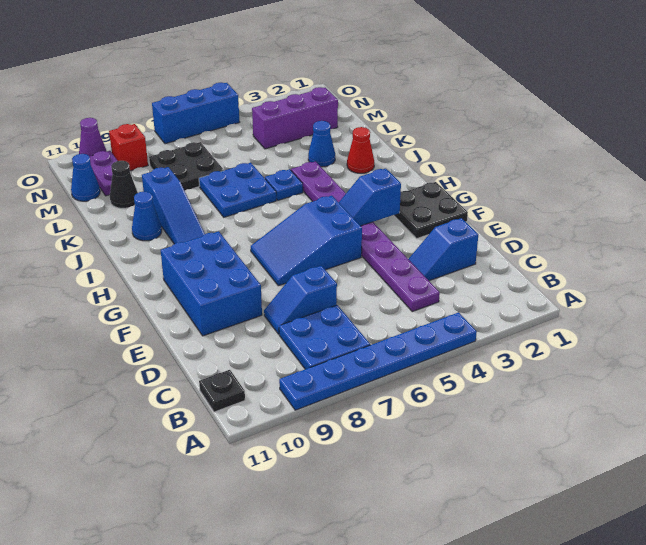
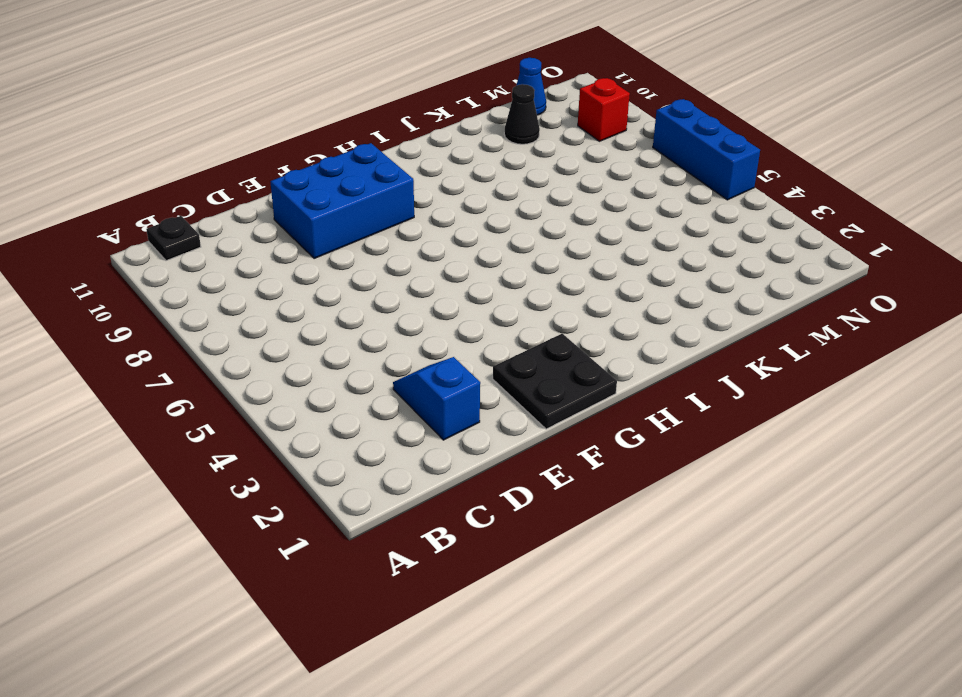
none -> blue plate A4:A9 level 1
none -> blue plate B7:C8 level 1
none -> purple plate C4:J4 level 1

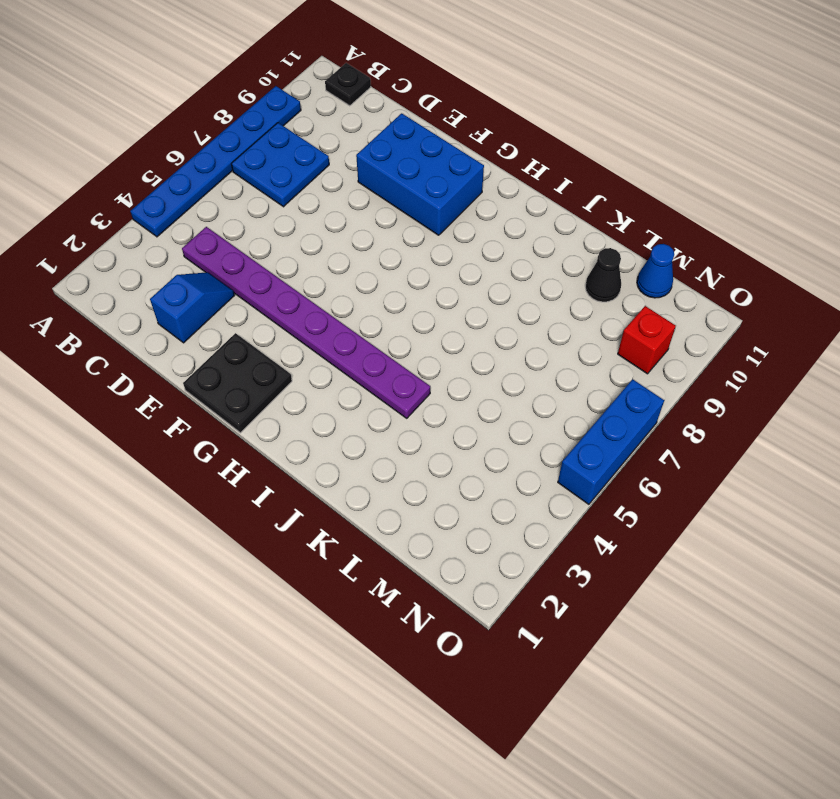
none -> blue slope D7:D8 level 1 top 7
none -> blue slope F5:G7 level 1 top 5
none -> blue slope I9:K9 level 1 top K

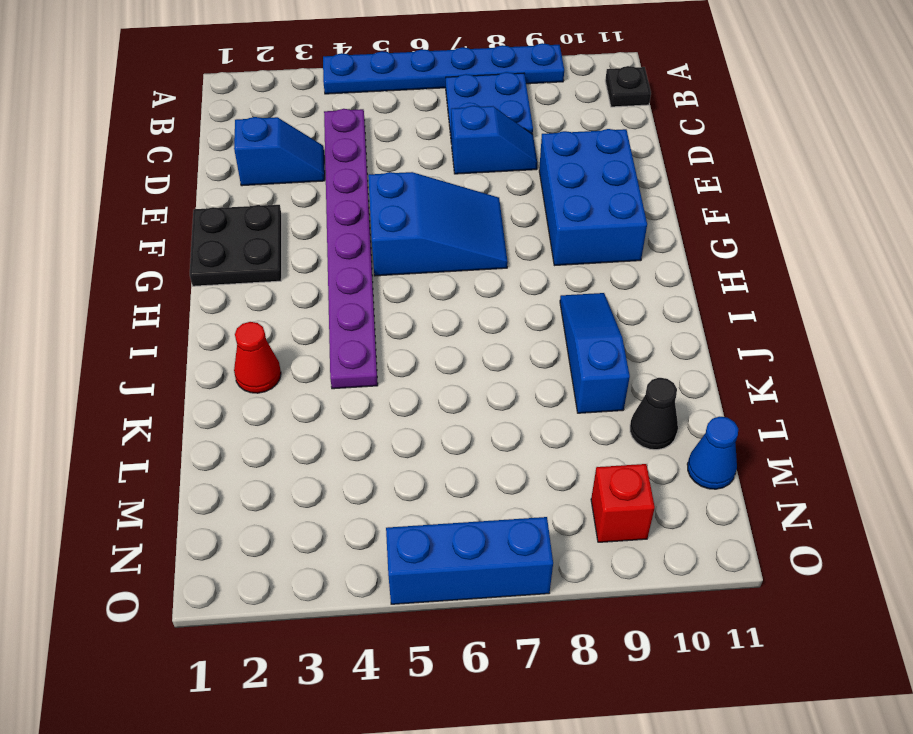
none -> blue plate J5 level 1
none -> blue plate J6:K7 level 1
none -> blue cone J10 level 1

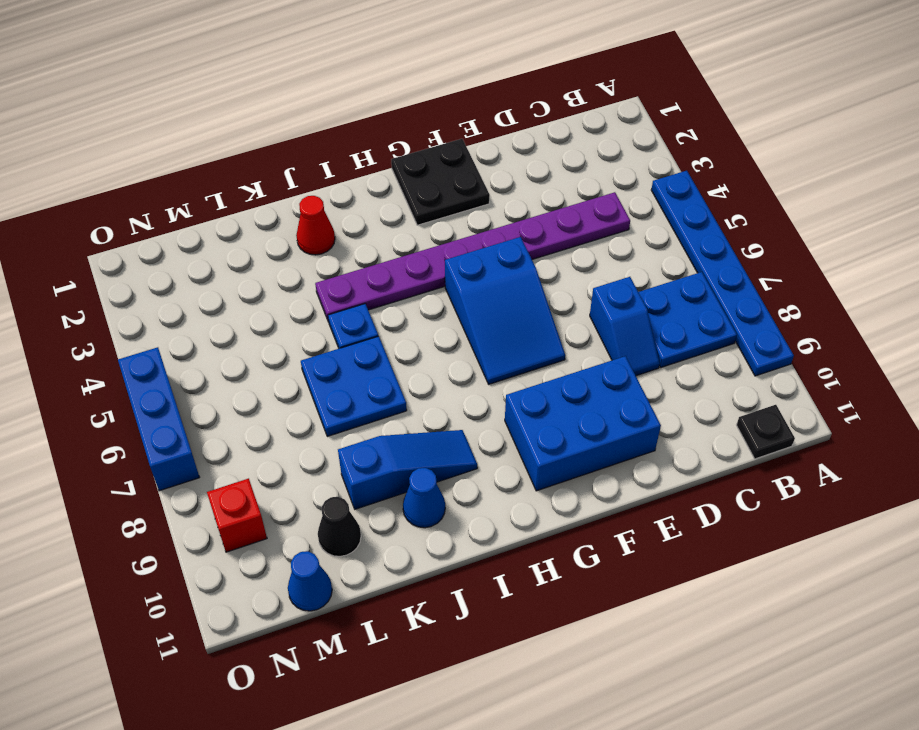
none -> blue slope D2:D3 level 1 top 2
none -> blue cone K3 level 1
none -> black plate L7:M8 level 1

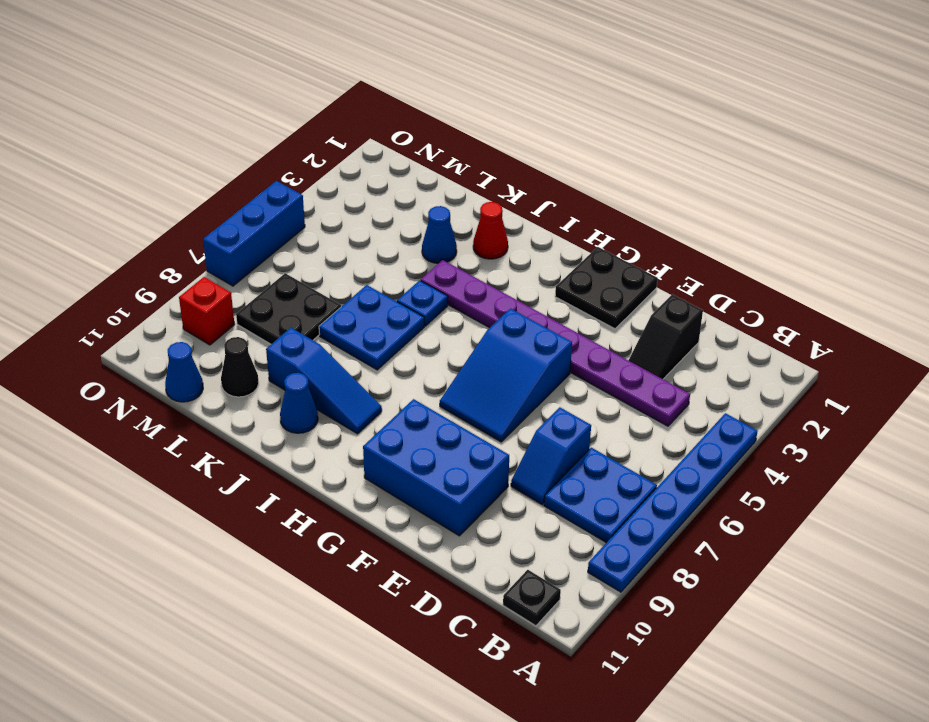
black slope D2:D3 level 1 top 2 -> blue slope D2:D3 level 1 top 2
none -> purple brick M2:M4 level 1
none -> purple plate M10:N10 level 1
none -> purple cone O10 level 1

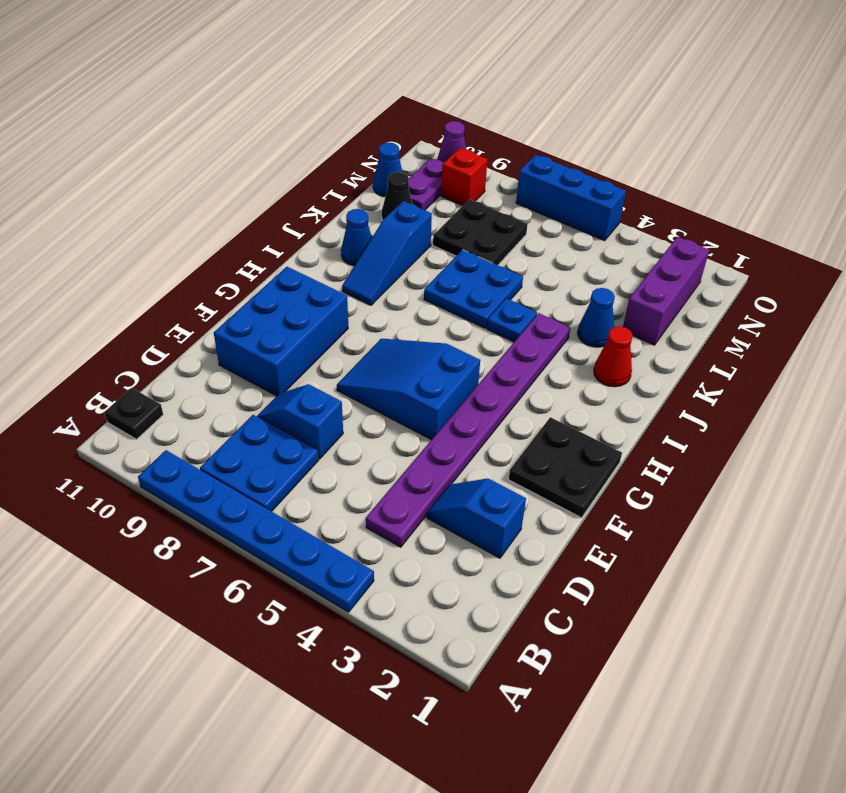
purple brick L2:N2 level 1 -> purple brick M2:M4 level 1
none -> blue slope G3:G4 level 2 top 3

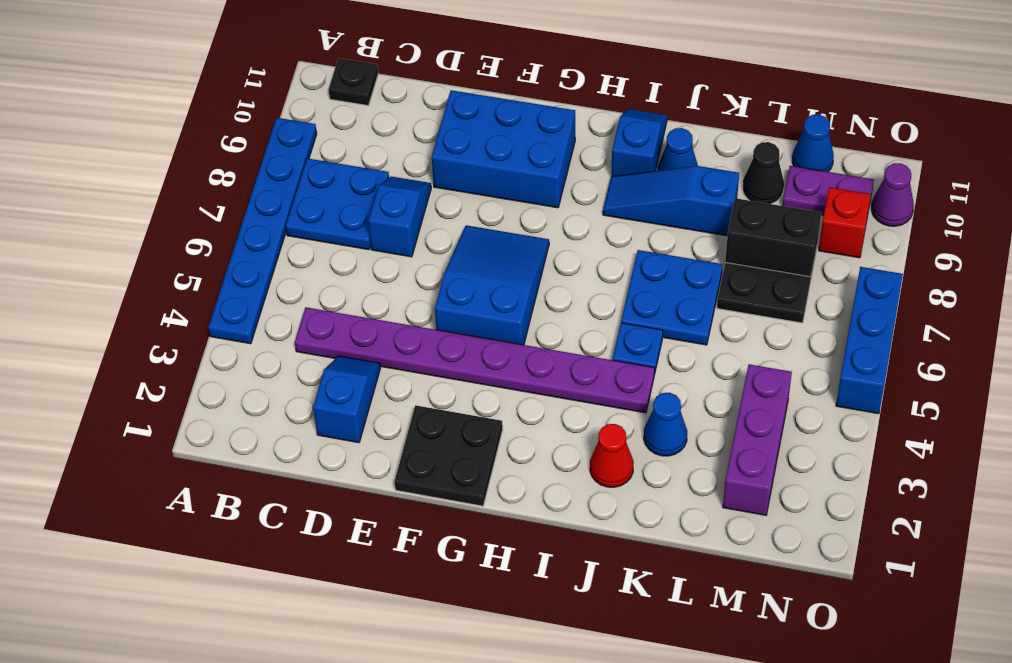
blue slope I10:I11 level 1 top 10 -> blue slope G3:G4 level 2 top 3
black brick L8:M8 level 2 -> none

